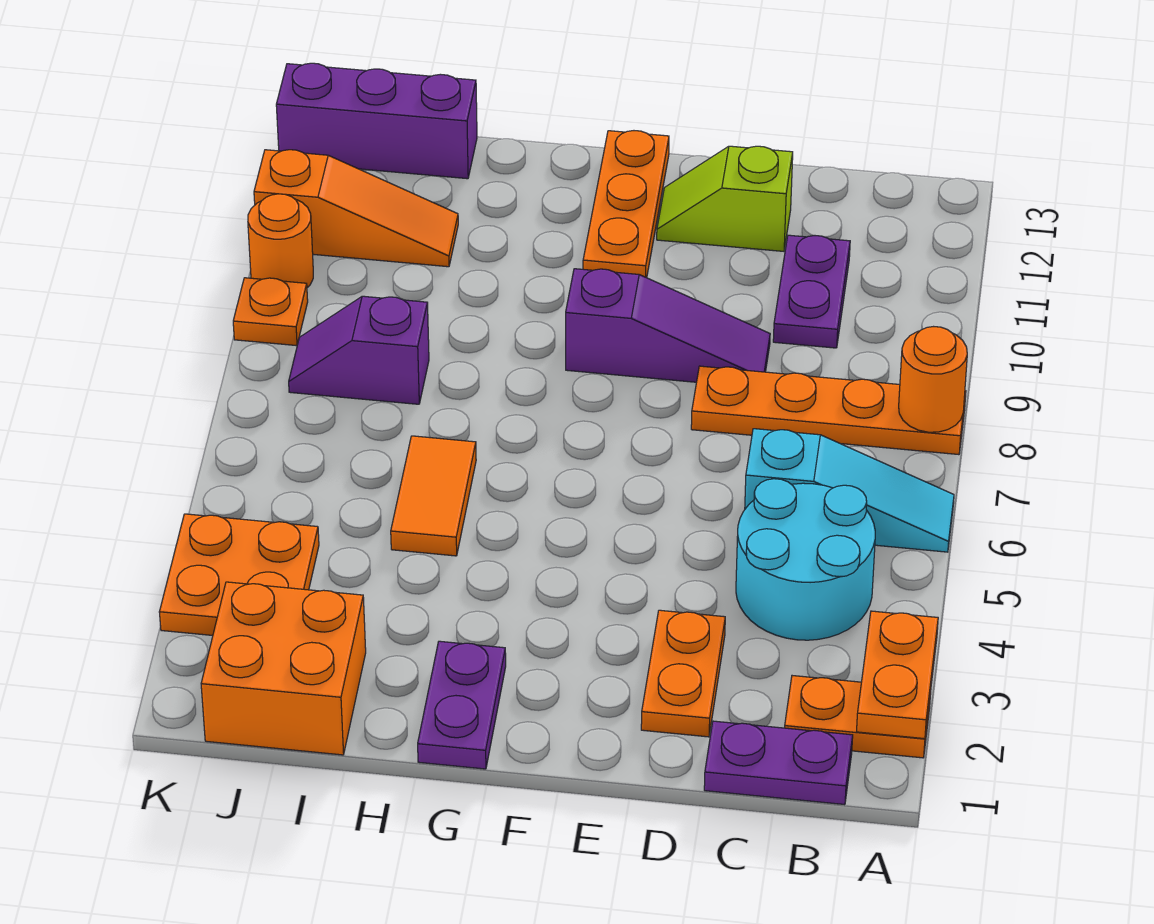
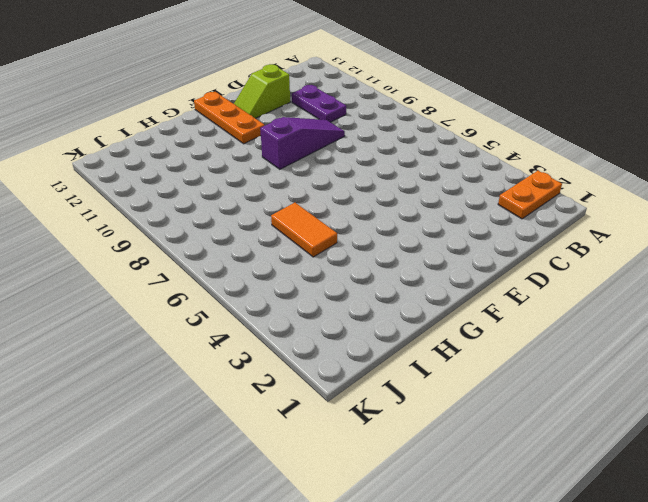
none -> cyan slope A6:C6 level 1 top C
none -> orange plate A8:D8 level 1
none -> purple plate B1:C1 level 1

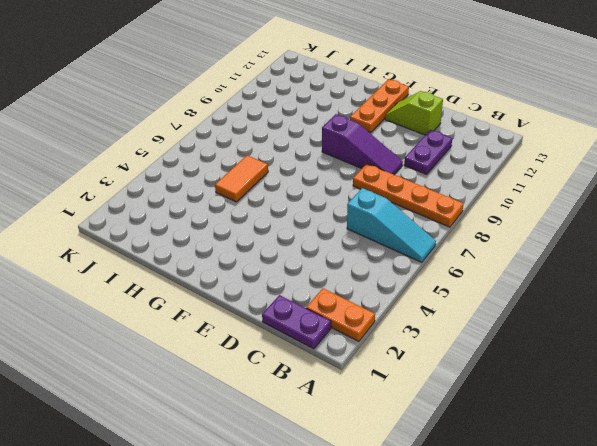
none -> cyan round brick B4:C5 level 1
none -> orange plate D2:D3 level 1
none -> purple plate G1:G2 level 1

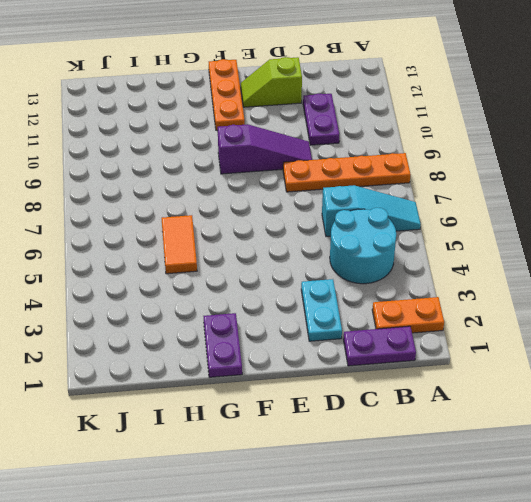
cyan plate D2:D3 level 1 -> orange plate D2:D3 level 1
none -> orange brick I1:J2 level 1
none -> purple slope I8:J8 level 1 top I
none -> orange slope I11:K11 level 1 top K

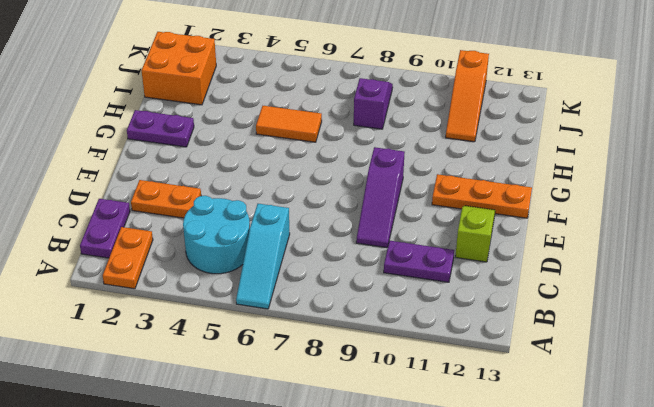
none -> orange plate A8:D8 level 1
none -> purple brick I13:K13 level 1
none -> orange plate J3:K4 level 1

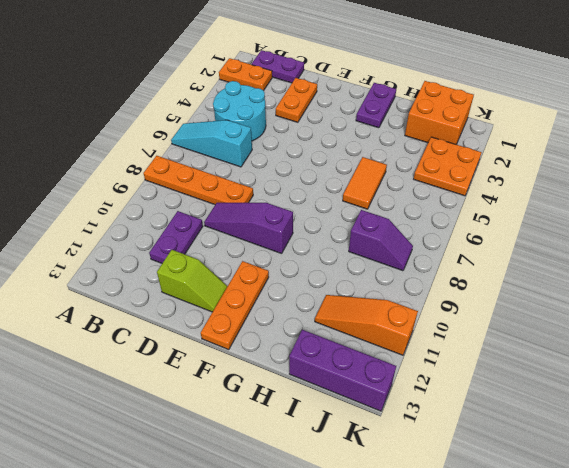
none -> orange plate K9 level 1
none -> orange round brick K10 level 1
none -> orange plate A2:A3 level 2

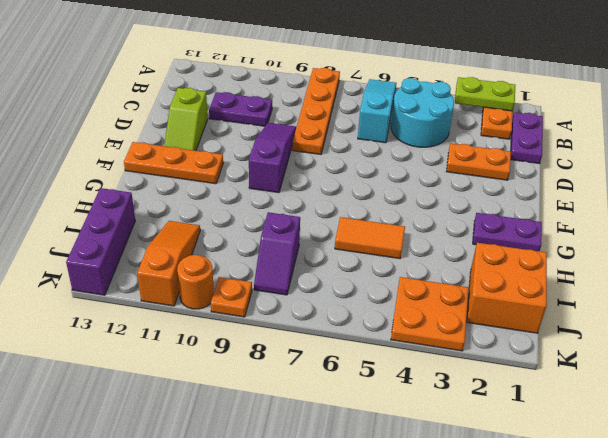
lime plate A2:A3 level 2 -> orange plate A2:A3 level 2
none -> orange round brick A8 level 2

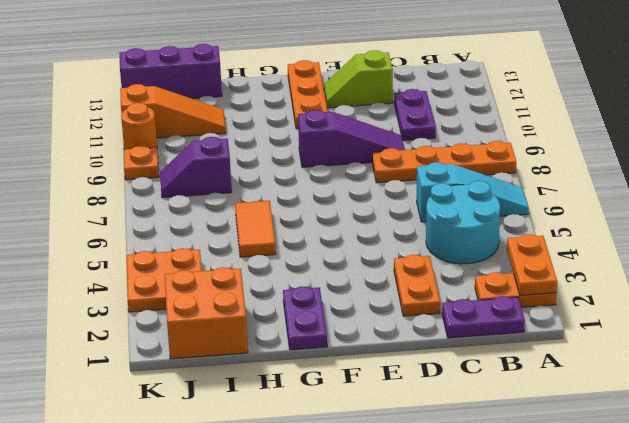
none -> orange round brick A8 level 2

